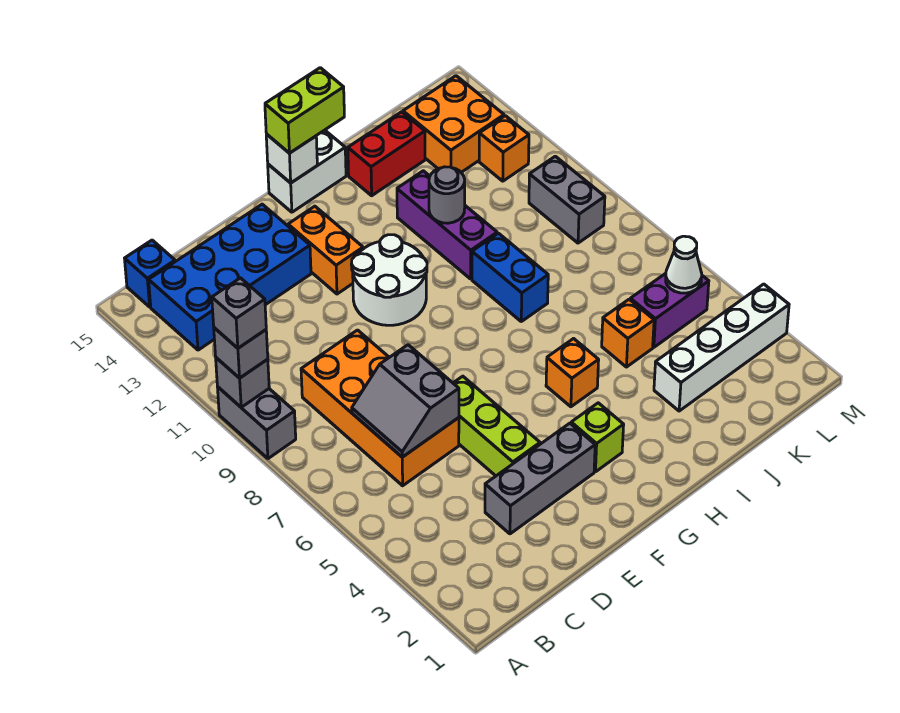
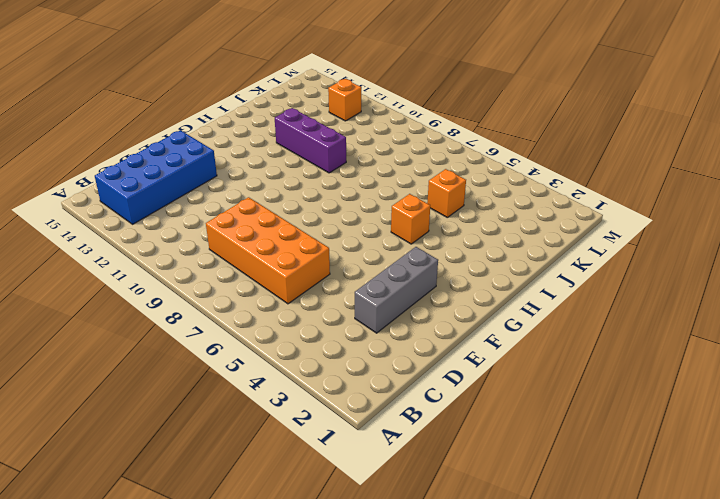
none -> grey brick A9:A10 level 1
none -> blue brick B15 level 1
none -> lime brick E4:E6 level 1

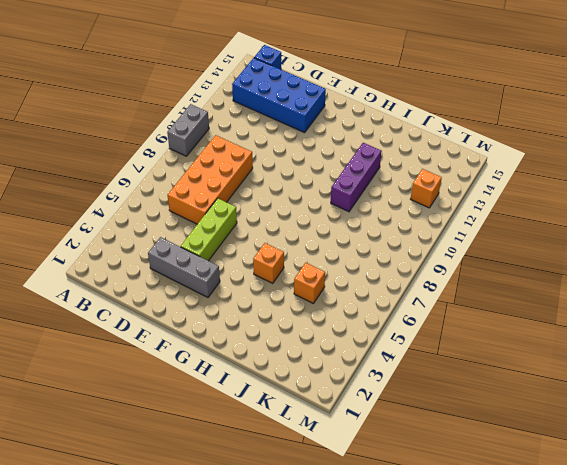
none -> white round brick F10:G11 level 1
none -> orange brick F12:F13 level 1
none -> lime brick G3 level 1

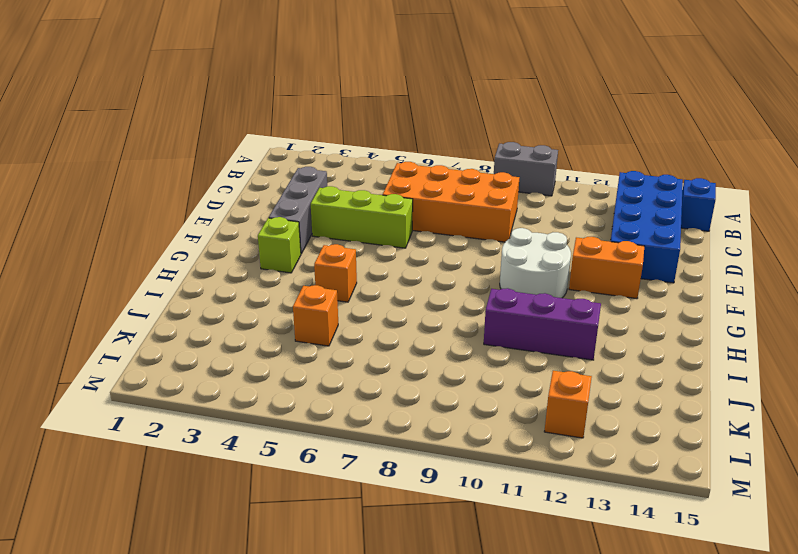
none -> white brick G15:H15 level 1
none -> blue brick I8:I9 level 1
none -> red brick I14:J14 level 1

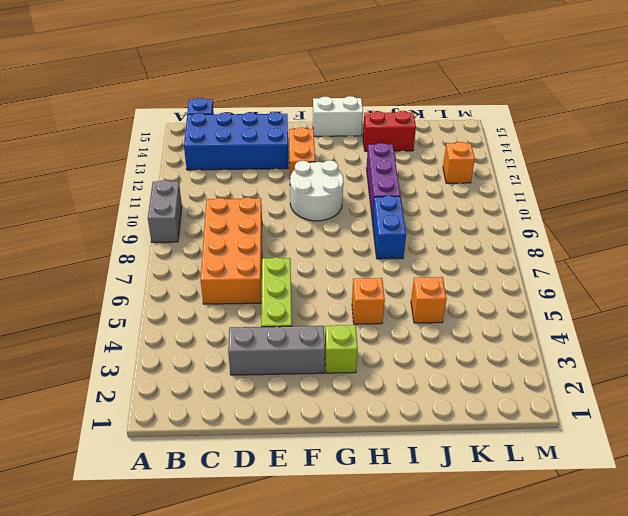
none -> white brick J3:M3 level 1
none -> purple brick K5:L5 level 1
none -> orange brick K13:L14 level 1

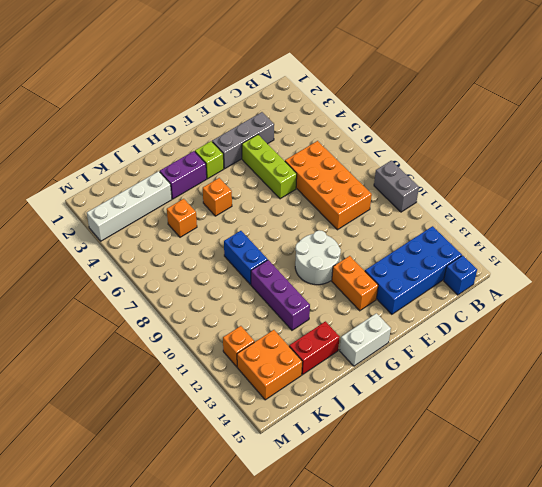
purple brick H3:I3 level 1 -> purple brick K5:L5 level 1
none -> grey brick L9:L10 level 1
none -> grey brick A10 level 2
none -> grey slope C6:D7 level 2 top D

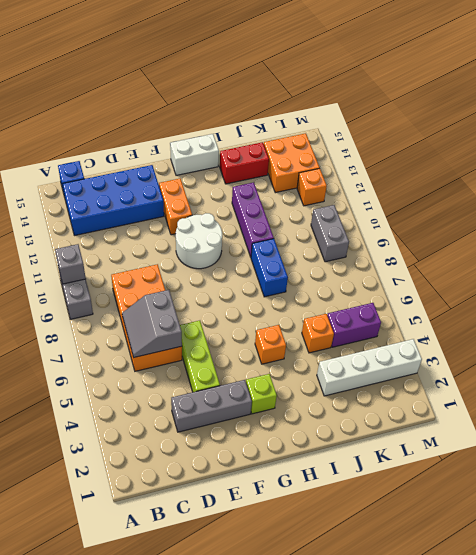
none -> white brick G15 level 2
none -> grey round brick I11 level 2
none -> white cone L5 level 2

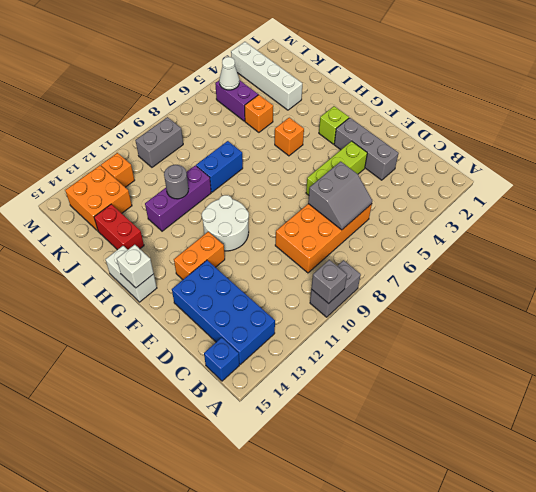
none -> grey brick A10 level 3
none -> lime brick G15:H15 level 3
none -> grey brick A10 level 4

